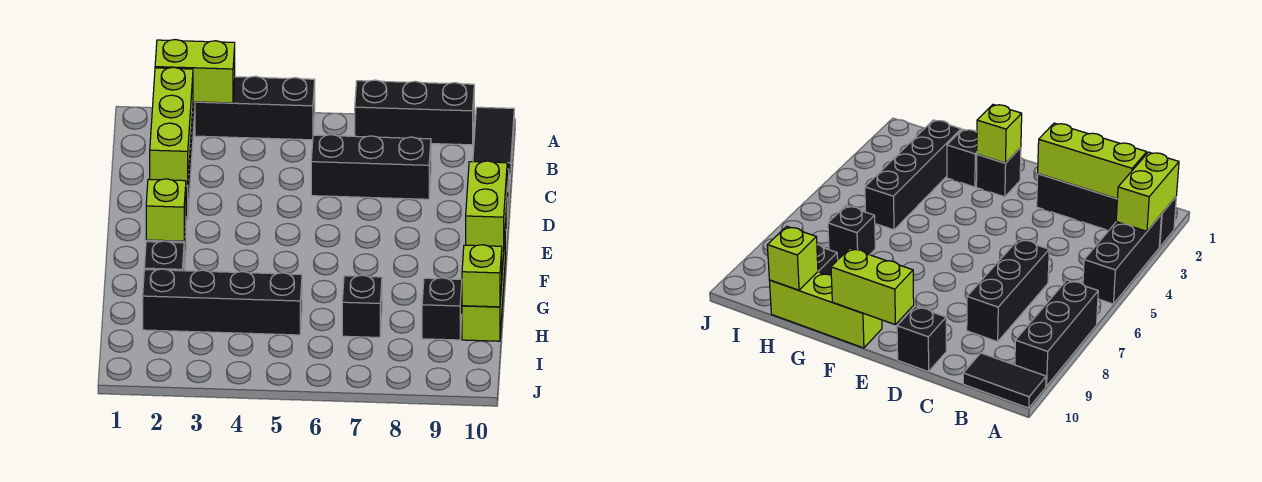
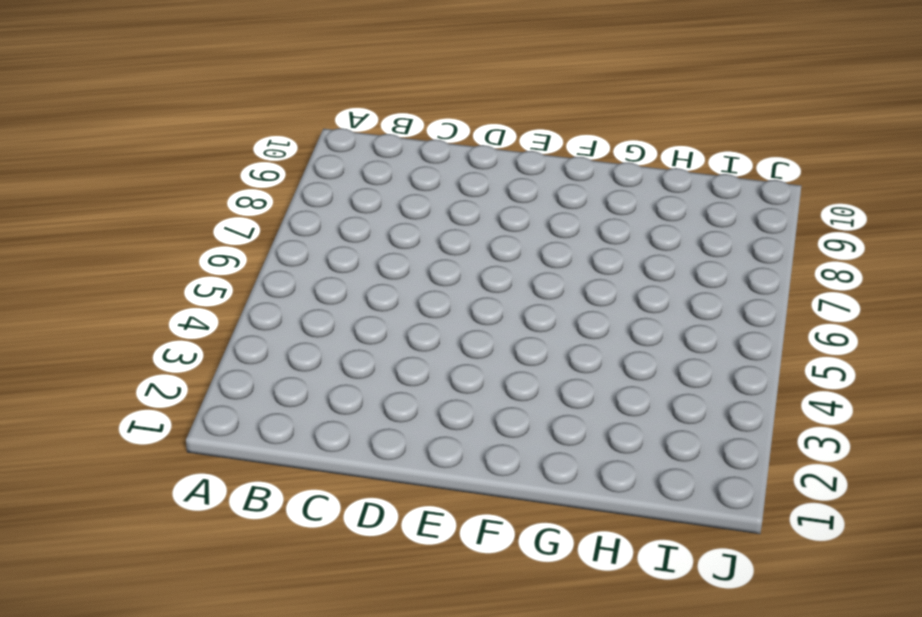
none -> black brick A2:D2 level 1
none -> black brick A3:A5 level 1
none -> black brick A7:A9 level 1

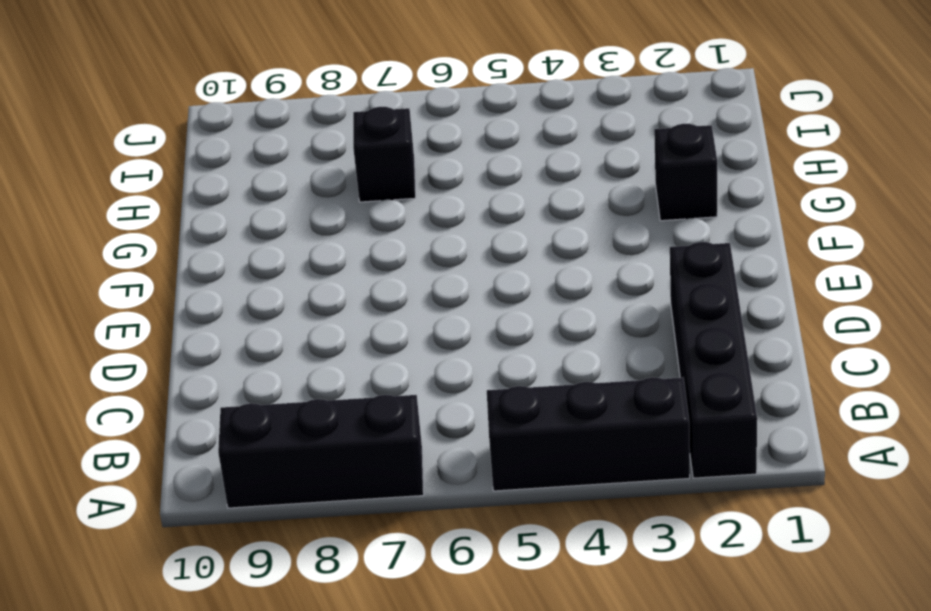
none -> black tile A10:B10 level 1
none -> black brick C6:C8 level 1
none -> black brick D10 level 1

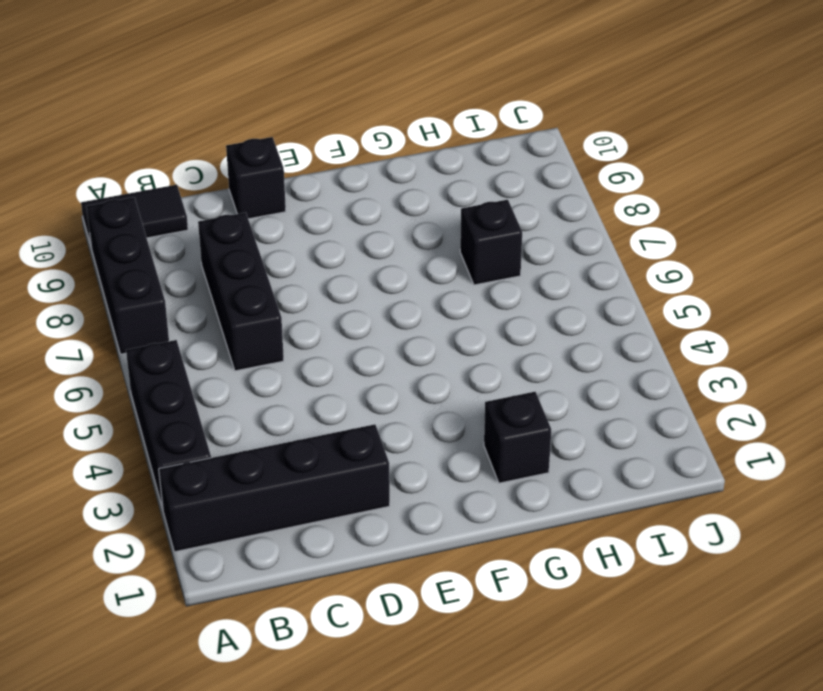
none -> black brick F2 level 1
none -> lime brick F10:H10 level 1
none -> black brick H2:H5 level 1

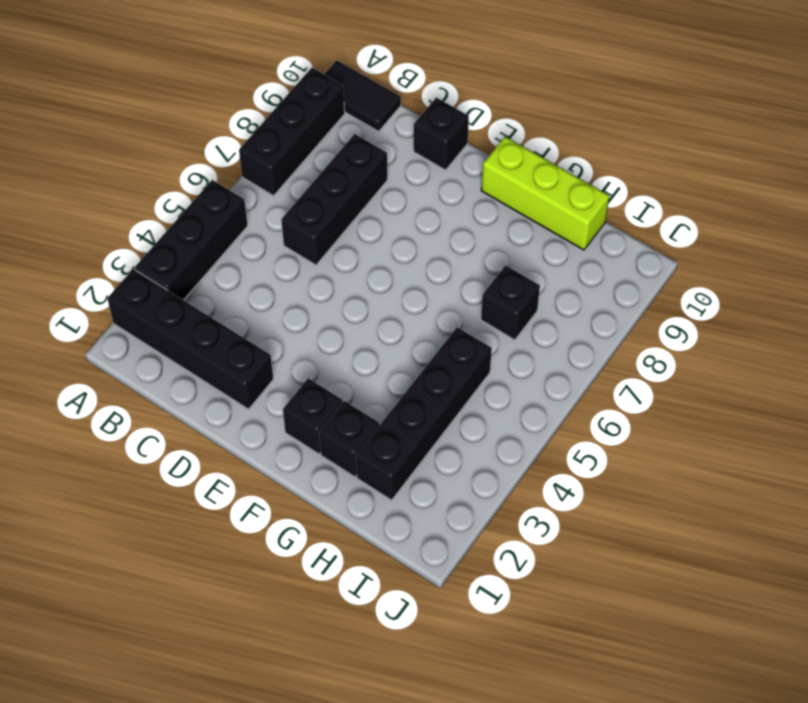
none -> black brick H9 level 1
none -> lime brick A2:A3 level 2
none -> lime brick B2:D2 level 2

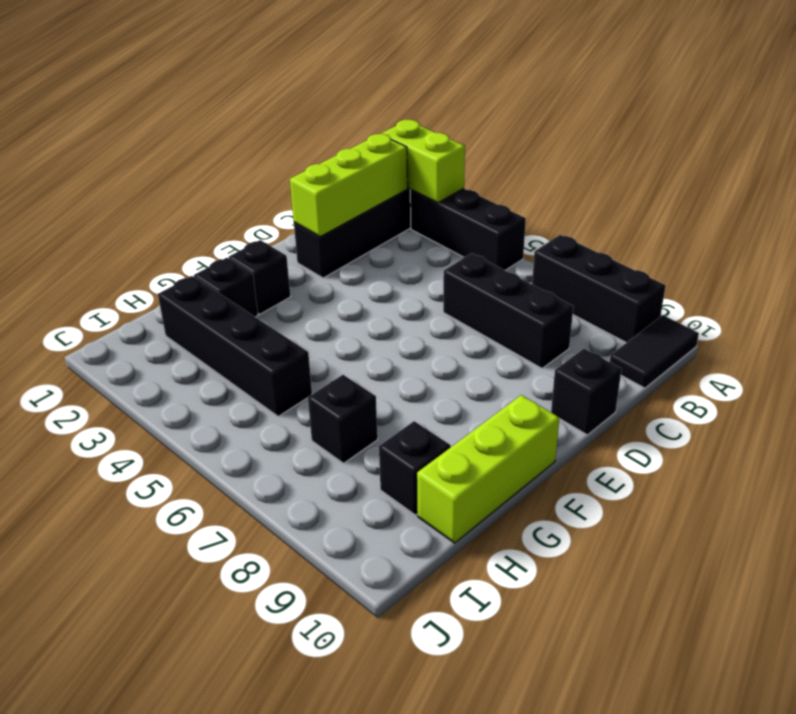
none -> lime brick E10:F10 level 2
none -> lime brick F2 level 2
none -> lime brick H10 level 2

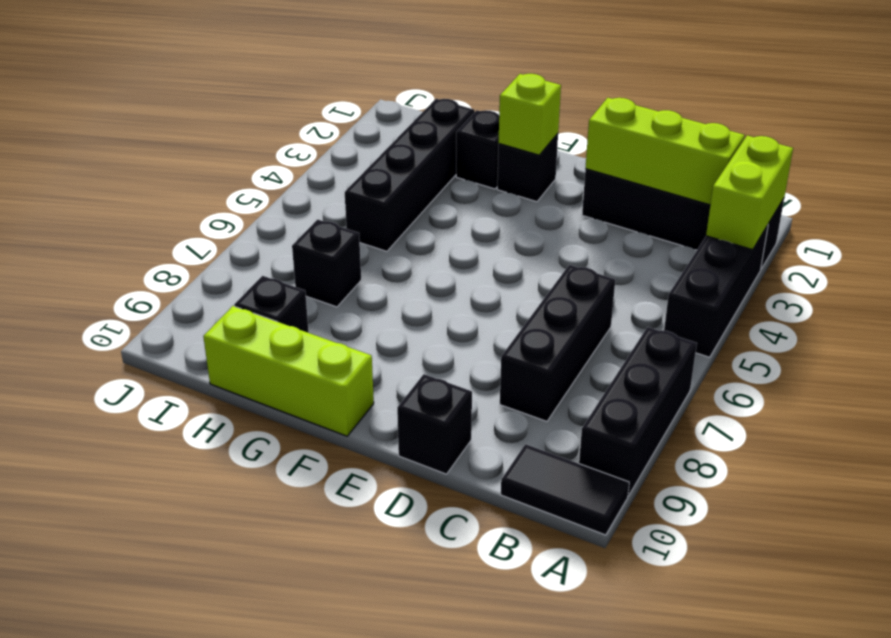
none -> lime brick E10:F10 level 2
none -> lime brick H10 level 2

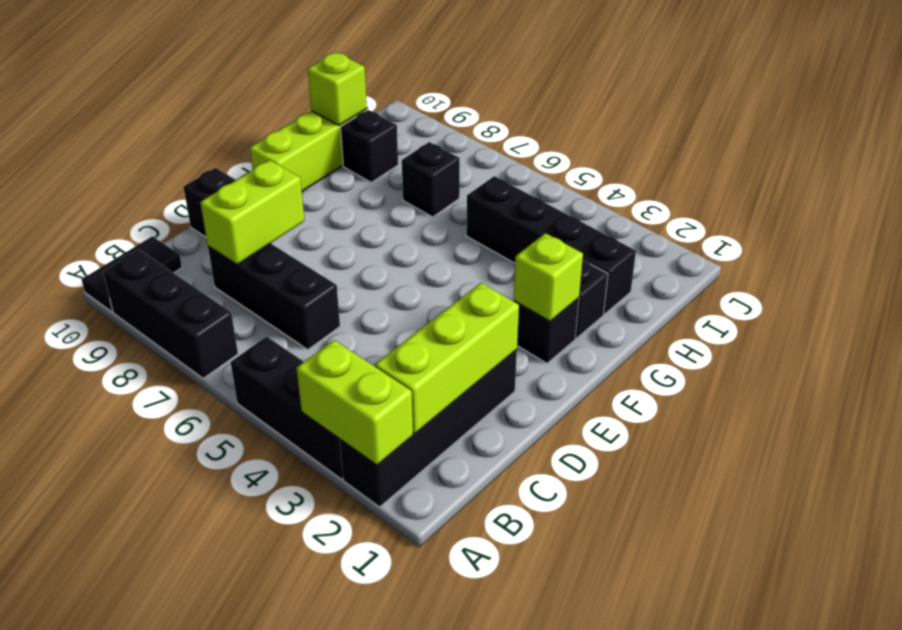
lime brick C8:D8 level 2 -> lime brick E10:F10 level 2

